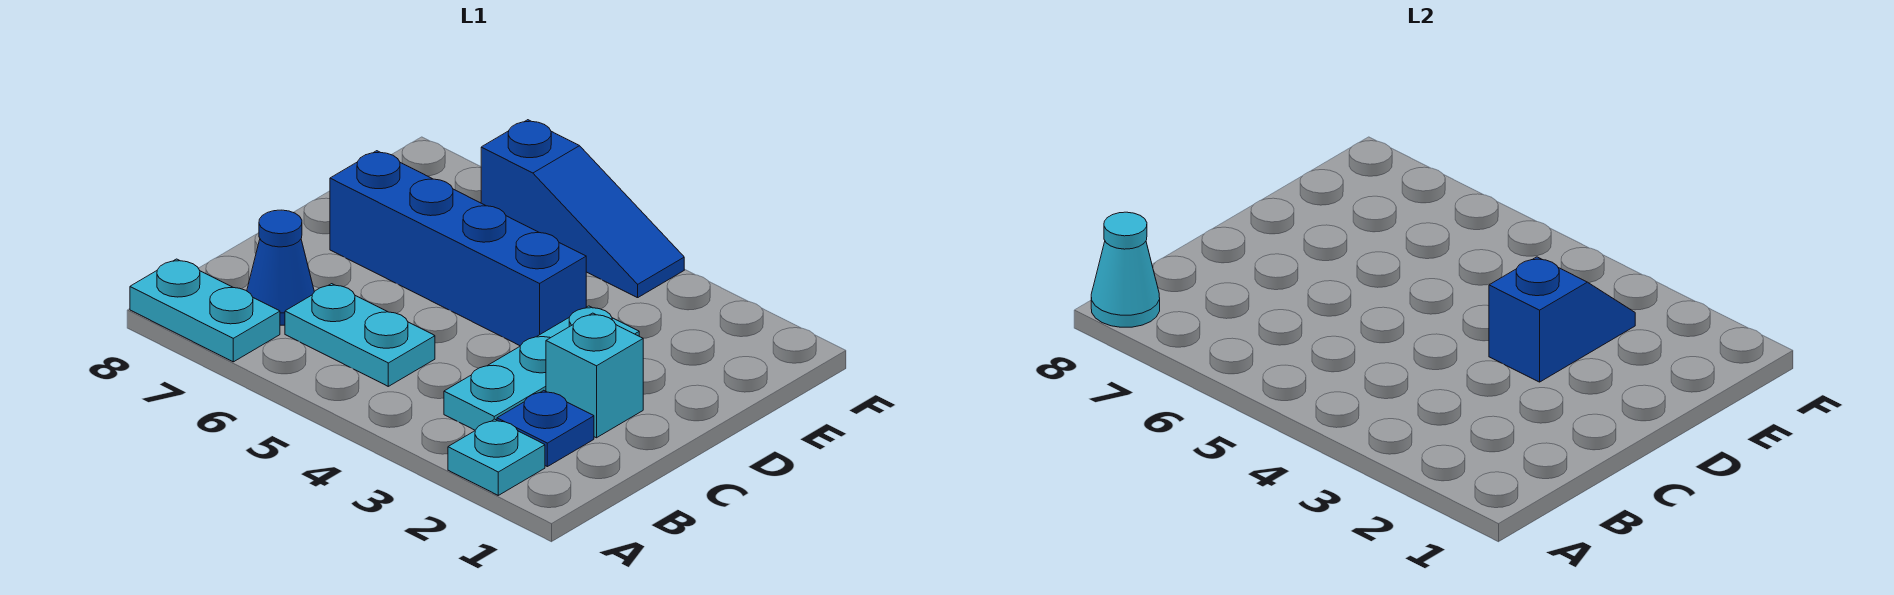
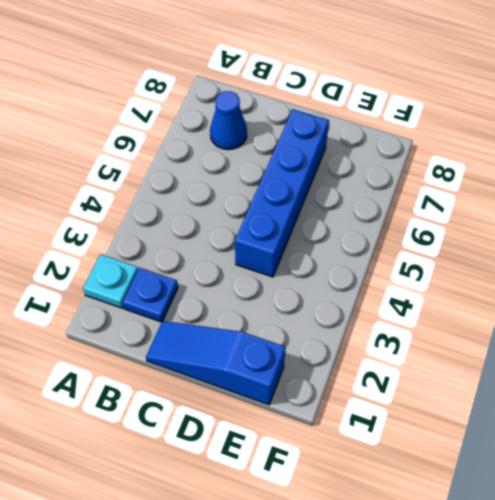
blue slope C1:E1 level 1 top E -> blue slope F4:F6 level 1 top 6
none -> cyan plate A7:A8 level 1
none -> cyan plate B3:D3 level 1

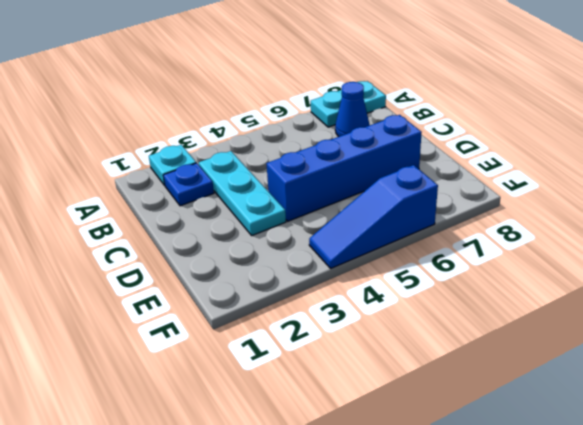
none -> cyan plate B5:B6 level 1
none -> cyan brick C2 level 1

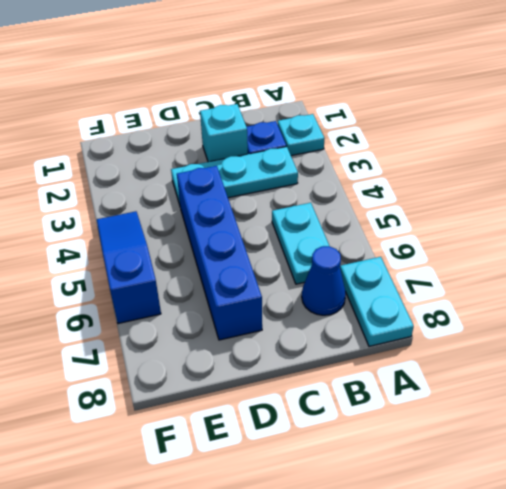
none -> cyan cone A8 level 2
none -> blue slope D3:E3 level 2 top D

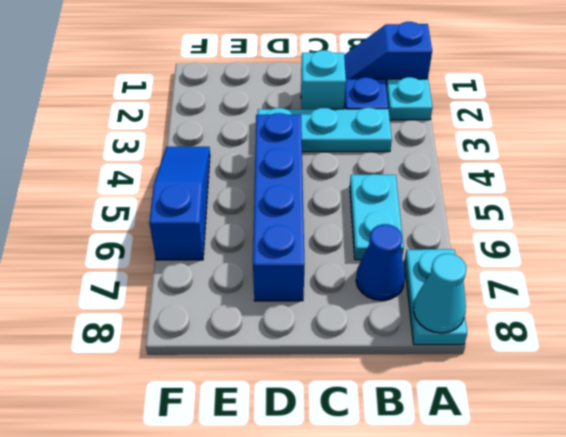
blue slope A1:B1 level 1 top A -> blue slope D3:E3 level 2 top D

